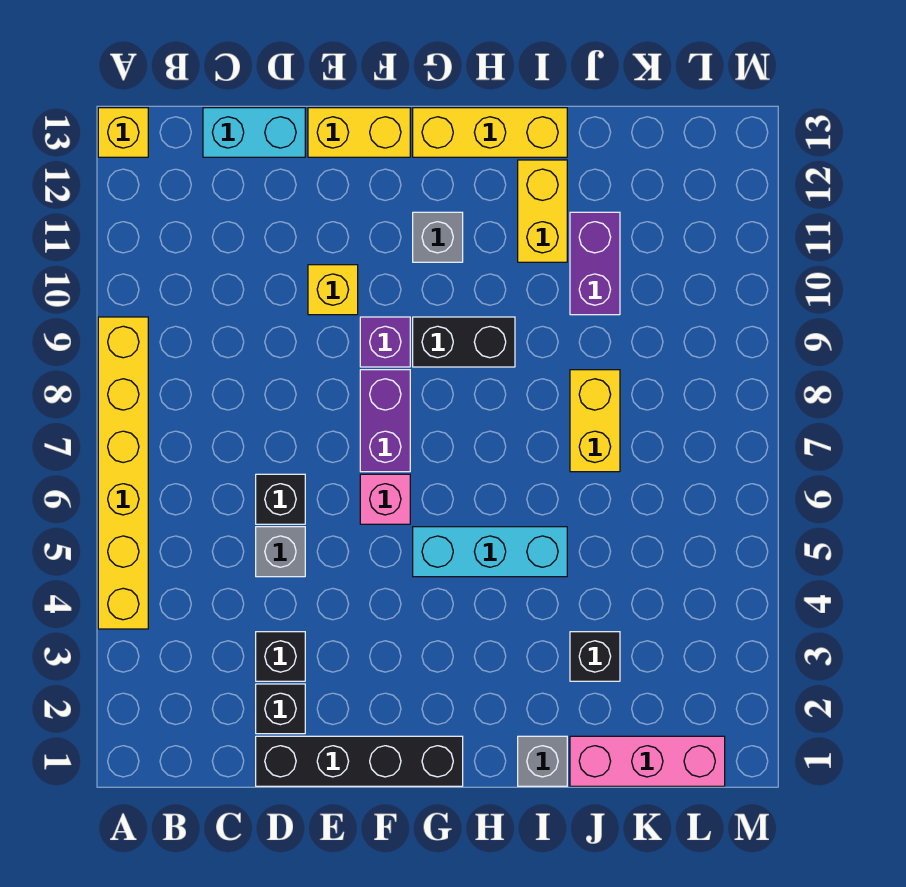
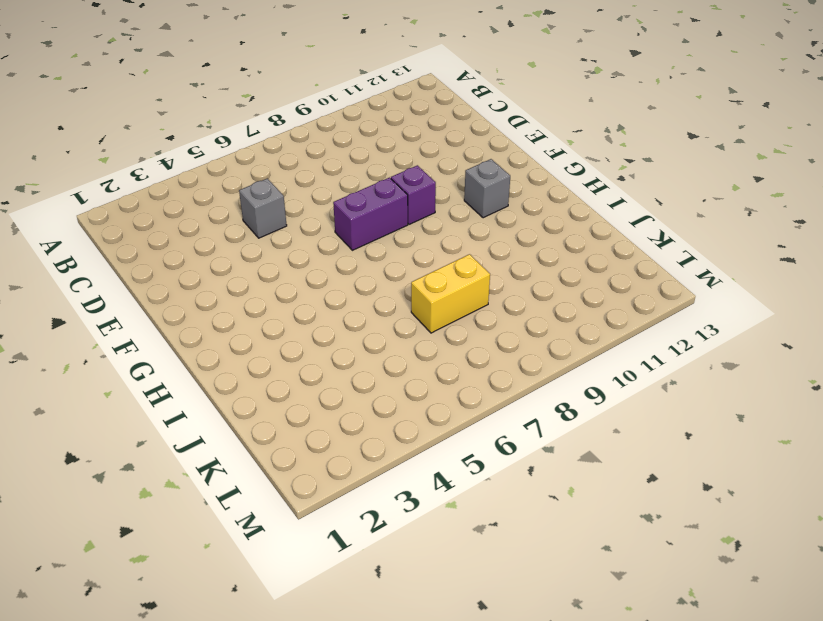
none -> yellow brick A4:A9 level 1
none -> yellow brick A13 level 1
none -> cyan brick C13:D13 level 1

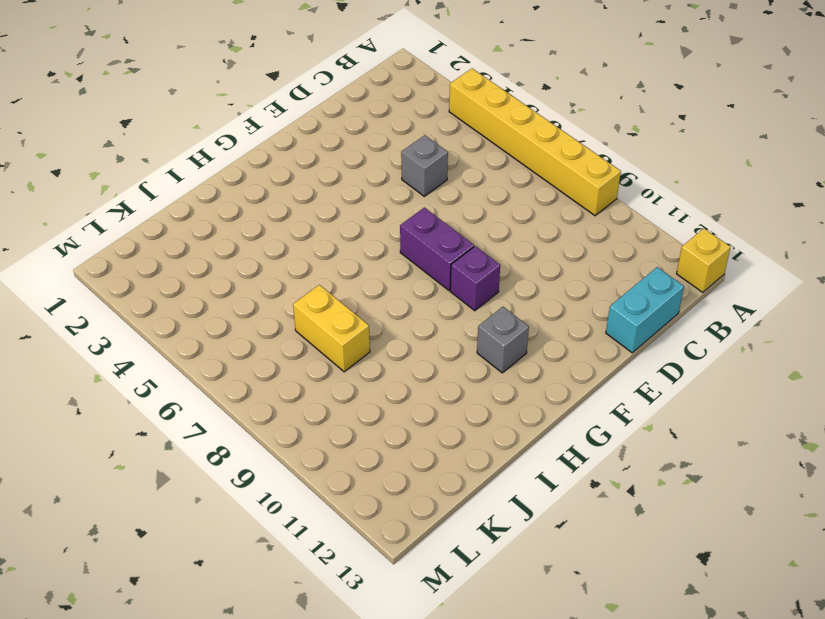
none -> black brick D1:G1 level 1
none -> black brick D2 level 1
none -> black brick D3 level 1

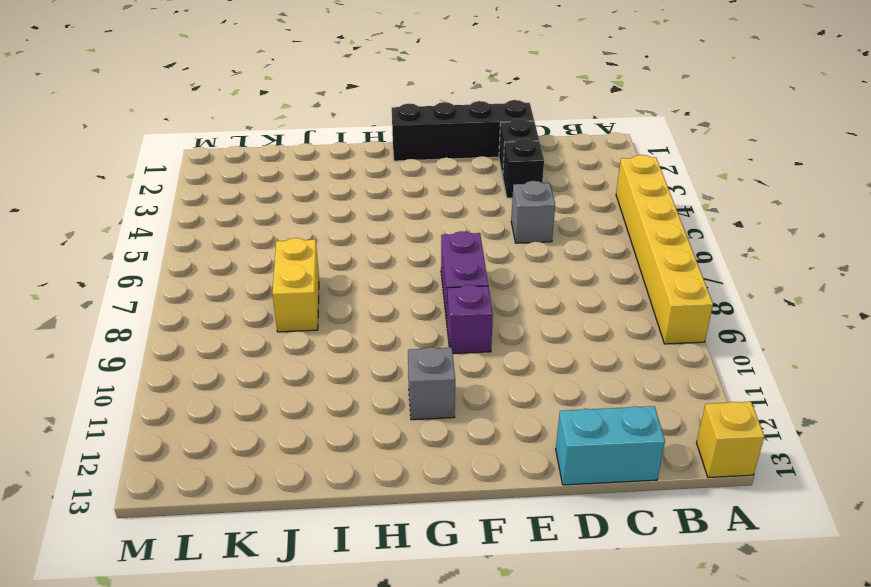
none -> black brick D6 level 1
none -> yellow brick E10 level 1
none -> yellow brick E13:F13 level 1

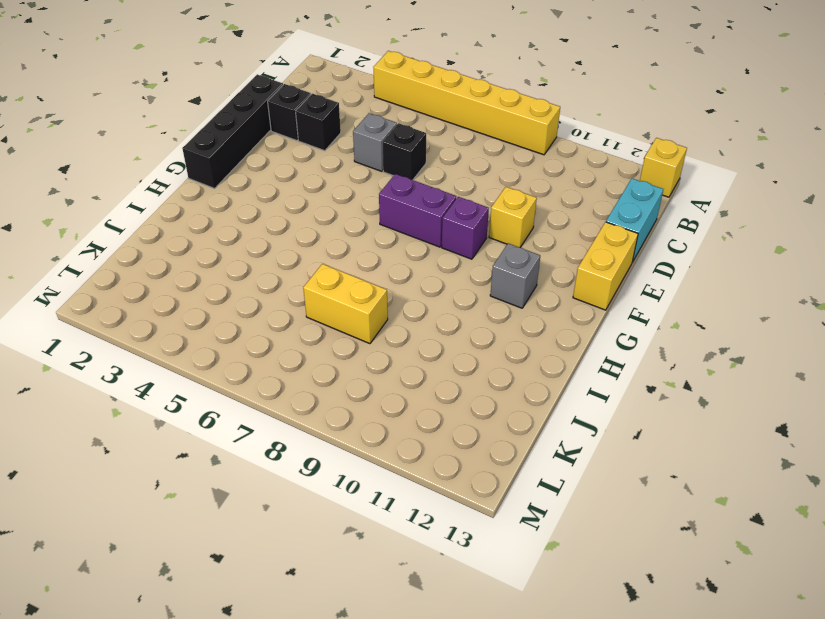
none -> pink brick F6 level 1
none -> cyan brick G5:I5 level 1
none -> black brick G9:H9 level 1

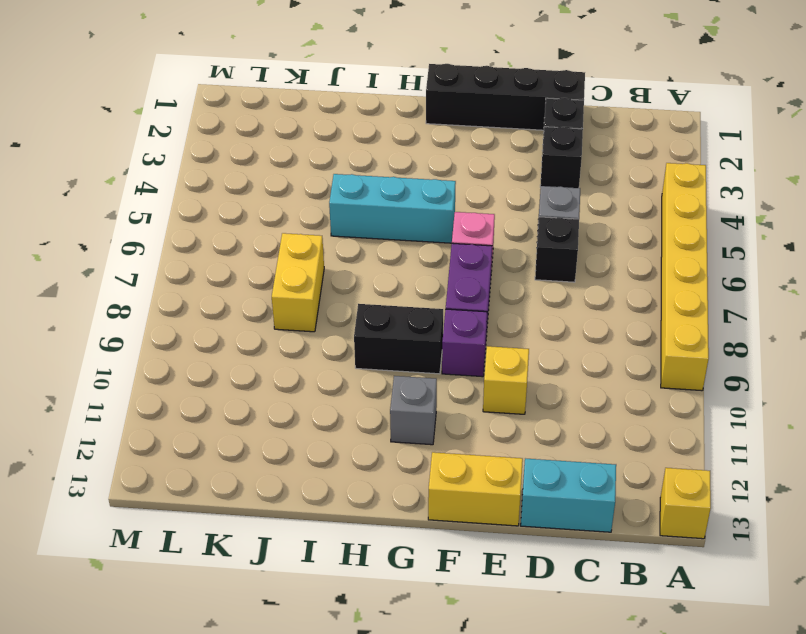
none -> yellow brick G13:I13 level 1
none -> grey brick I1 level 1
none -> yellow brick I11:I12 level 1

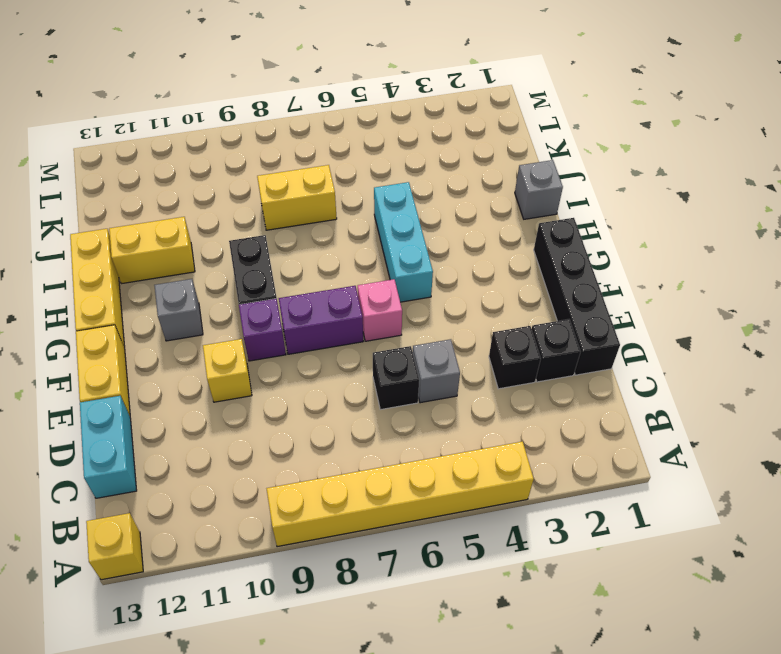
none -> pink brick J1:L1 level 1
none -> black brick J3 level 1
none -> purple brick J10:J11 level 1

